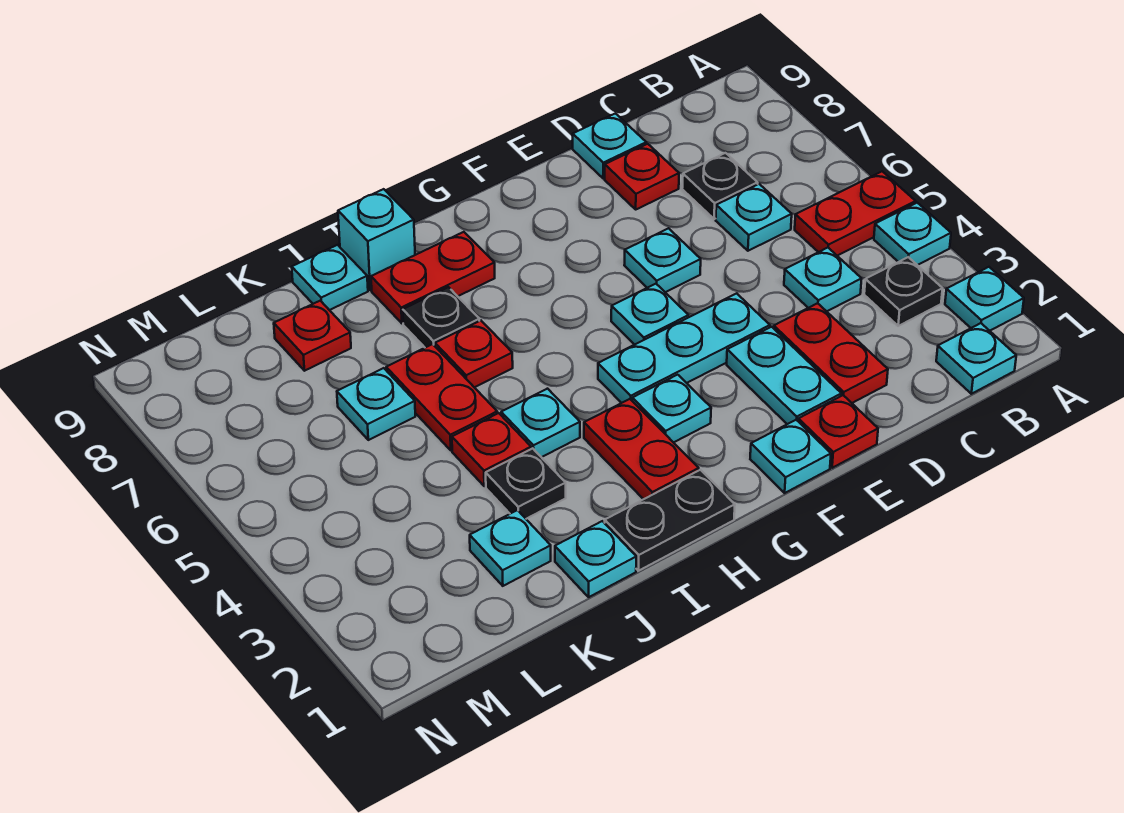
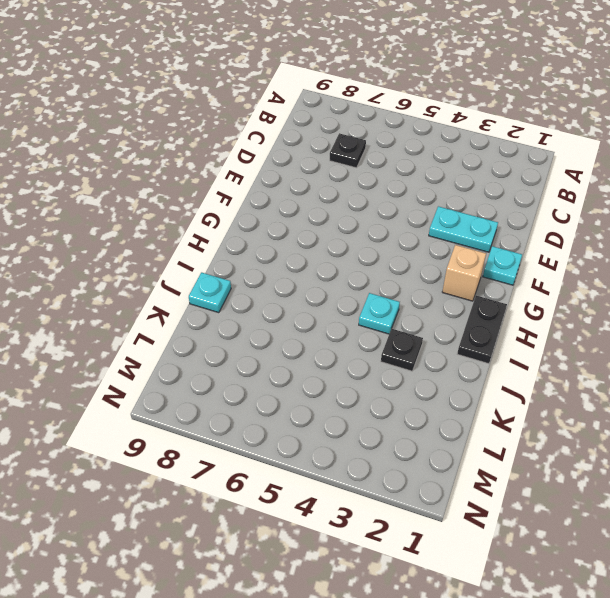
tan brick G2 level 1 -> none
none -> cyan plate A2 level 1
none -> cyan plate A4 level 1
none -> red plate A5:B5 level 1
none -> cyan plate B1 level 1

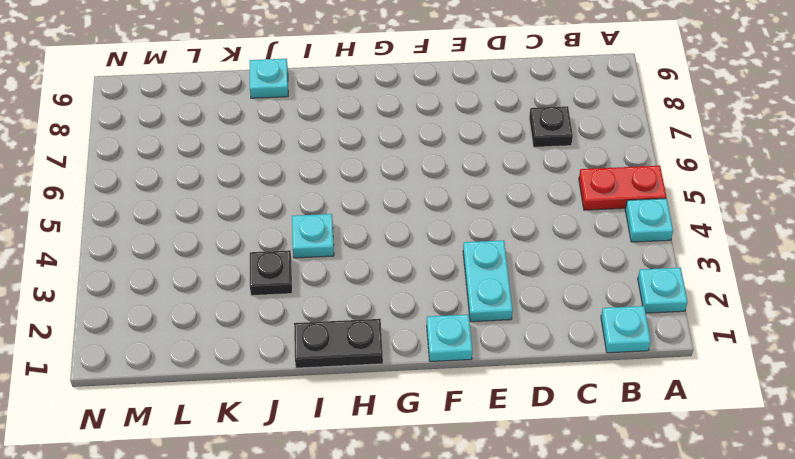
none -> black plate B3 level 1
none -> cyan plate C4 level 1
none -> cyan plate C6 level 1
none -> red plate D2:D3 level 1

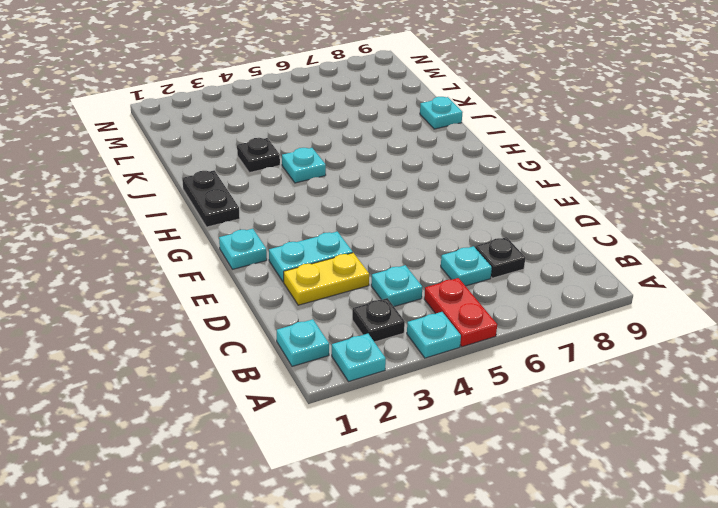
yellow plate D2:D3 level 1 -> red plate D2:D3 level 1
none -> red plate D8 level 1
none -> cyan plate D9 level 1
none -> red plate E1 level 1
none -> cyan plate E4:G4 level 1

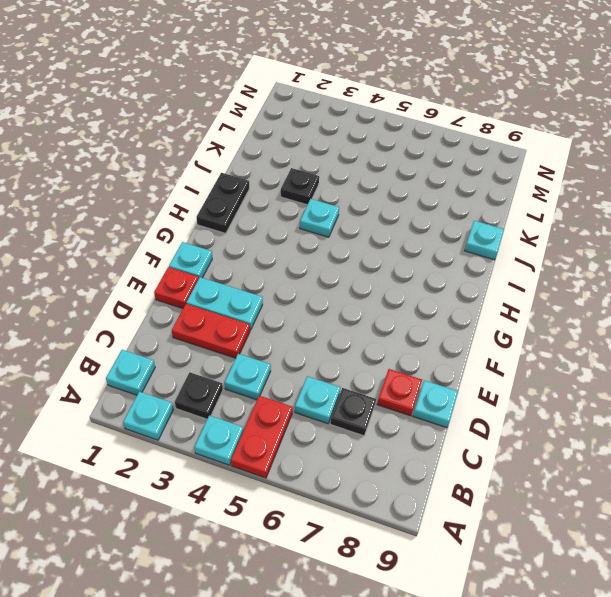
none -> cyan plate E4:G4 level 1
none -> cyan plate E6 level 1
none -> cyan plate F5 level 1
none -> cyan plate G3 level 1

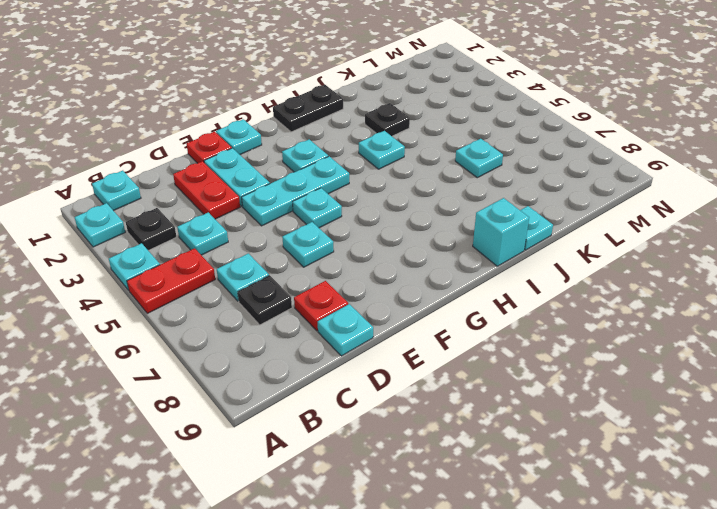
none -> red plate H2:H3 level 1
none -> red plate H8:I8 level 1
none -> red plate I6 level 1
none -> black plate I7 level 1

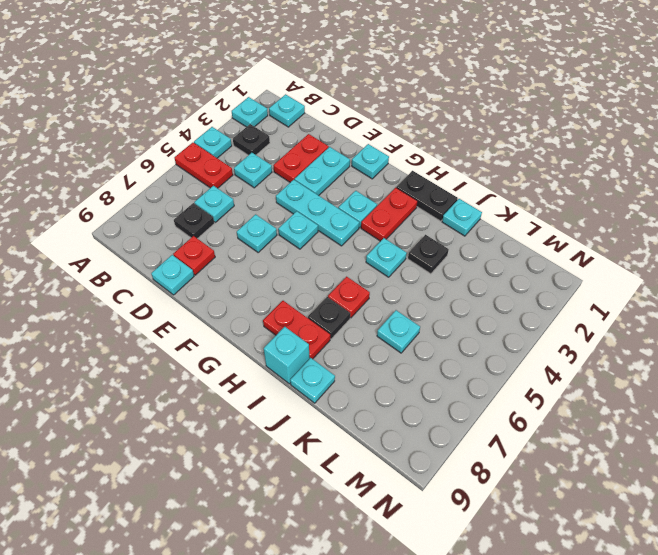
none -> red plate E1 level 1
none -> red plate J4 level 1
none -> red plate J5:J6 level 1
none -> cyan plate K2 level 1

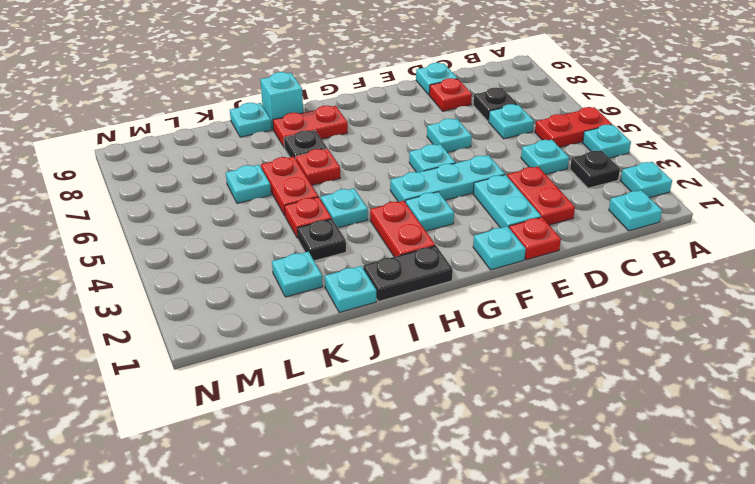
none -> red plate K8 level 1

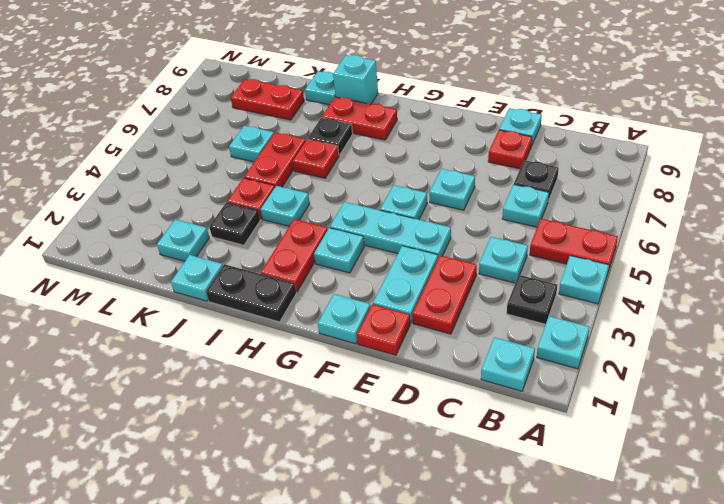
red plate K8:L8 level 1 -> red plate K8 level 1

